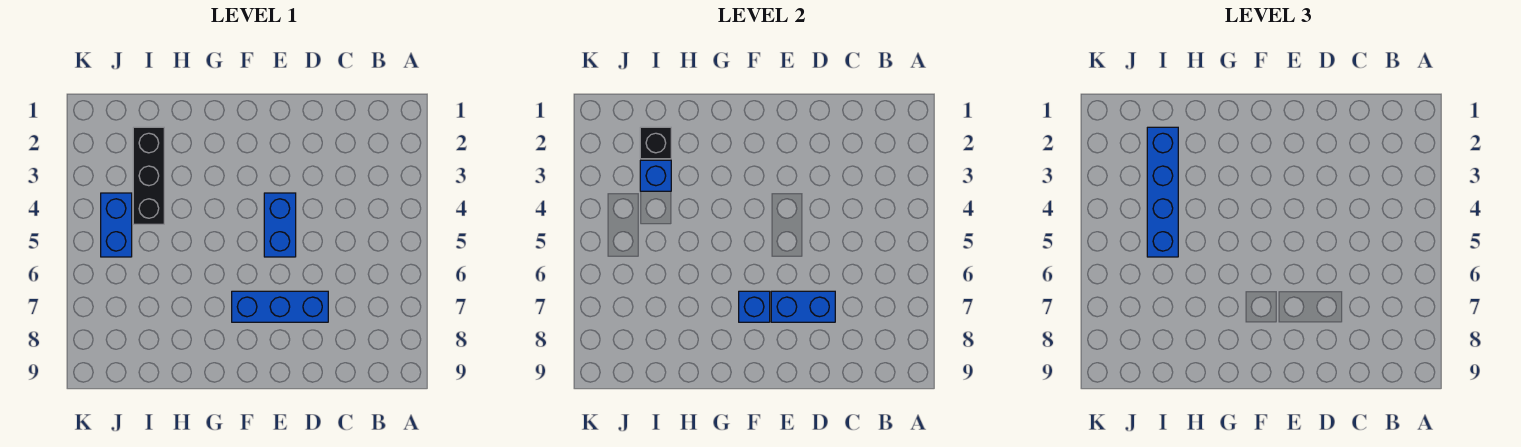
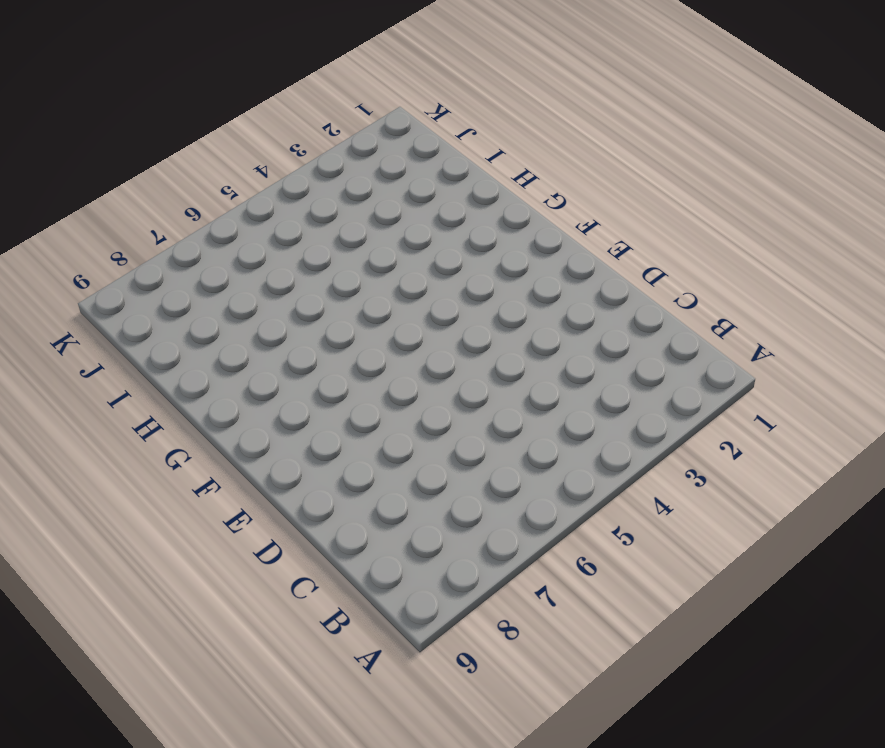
none -> blue brick D7:F7 level 1
none -> blue brick E4:E5 level 1

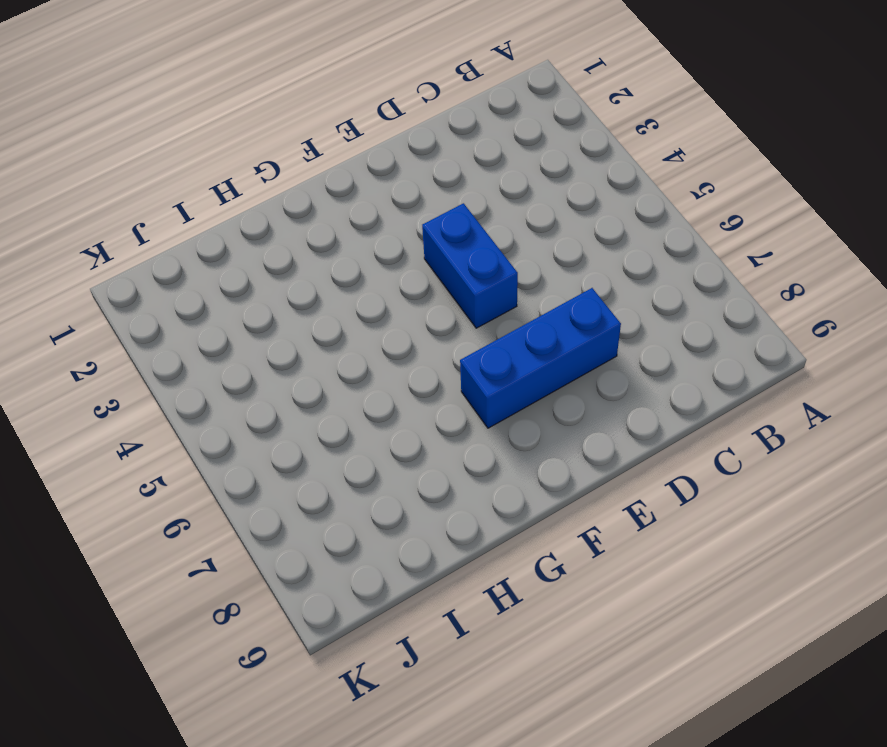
none -> black brick I2:I4 level 1
none -> blue brick J4:J5 level 1

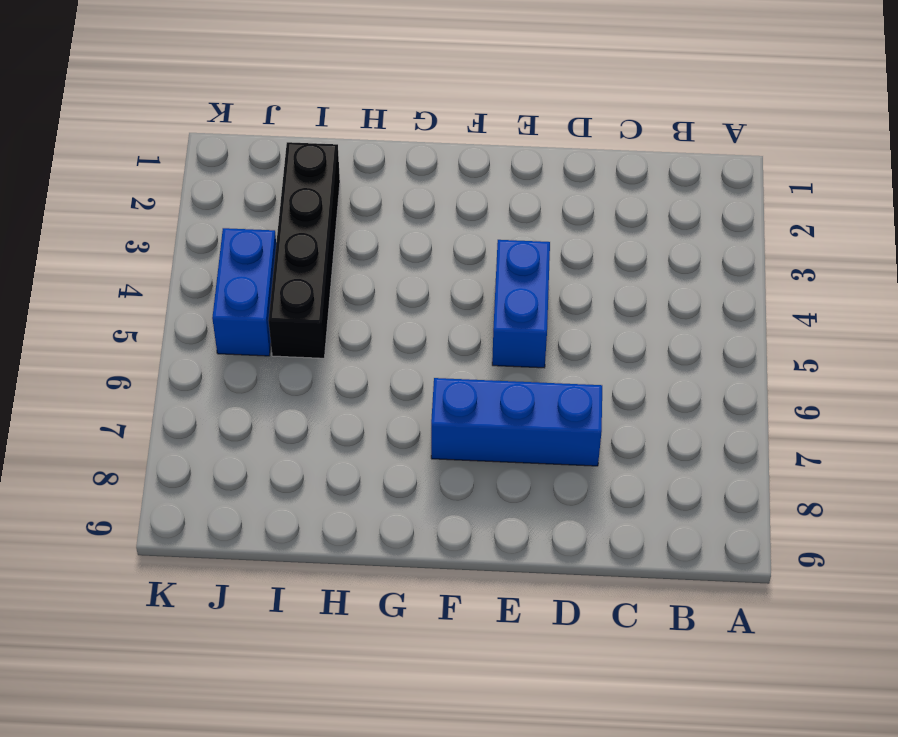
black brick I2:I5 level 1 -> black brick I2:I4 level 1
none -> blue brick D7:E7 level 2
none -> blue brick F7 level 2

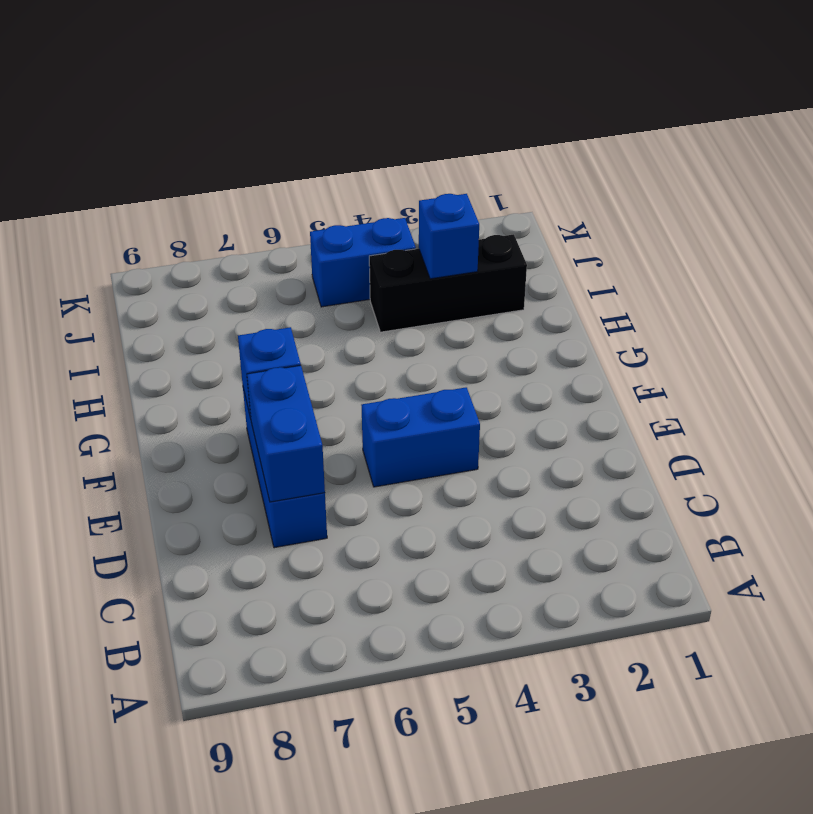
none -> black brick I2 level 2
none -> blue brick I2:I5 level 3

